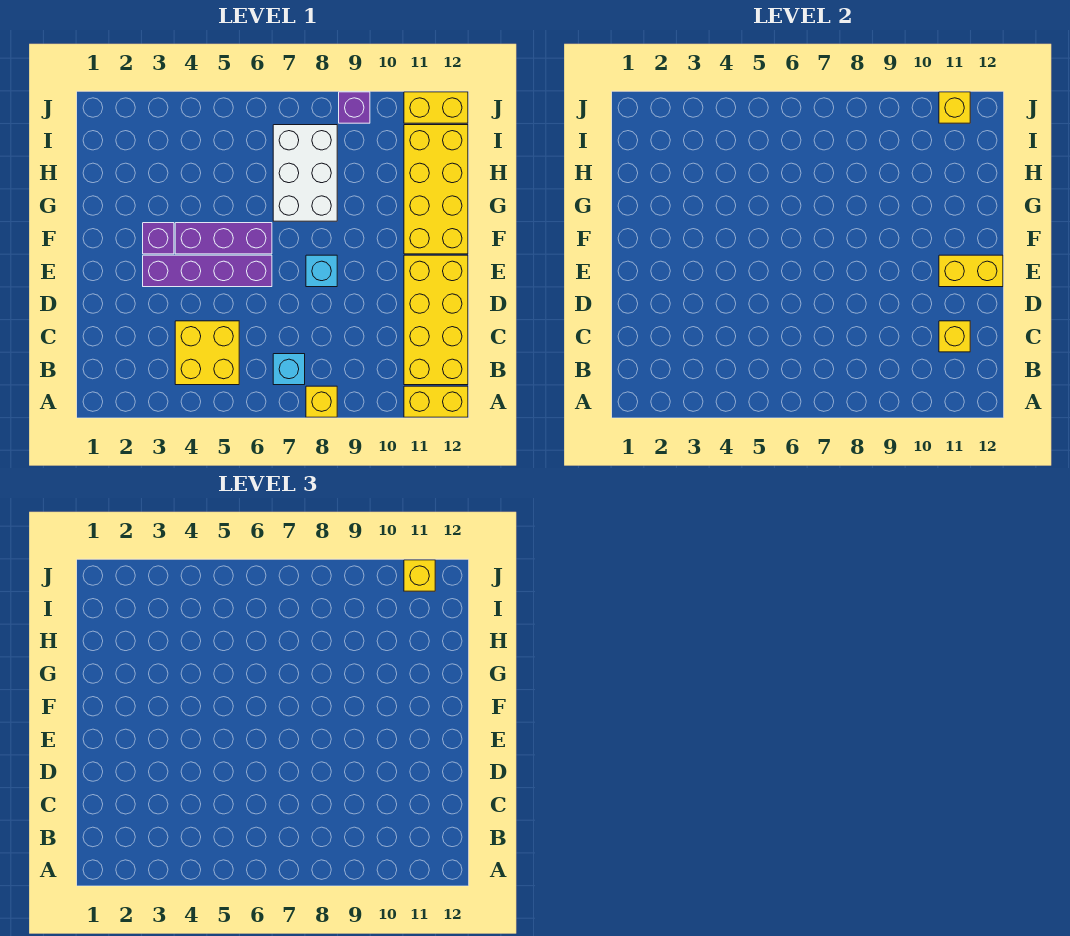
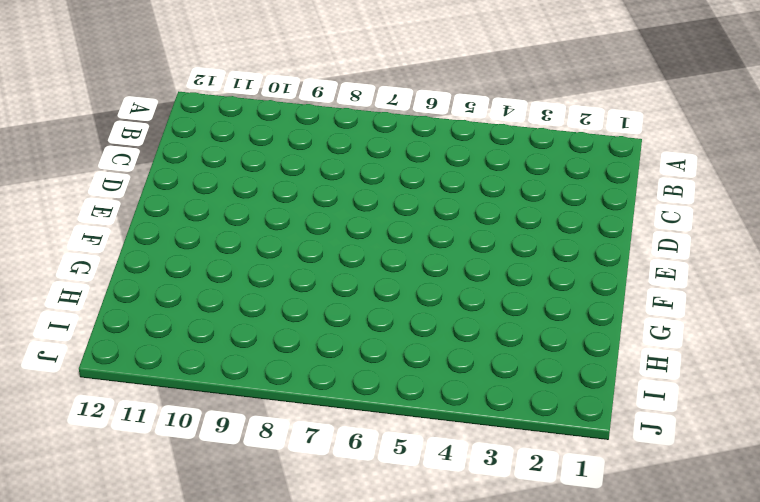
none -> yellow brick A8 level 1
none -> yellow brick A11:A12 level 1
none -> yellow brick B4:C5 level 1

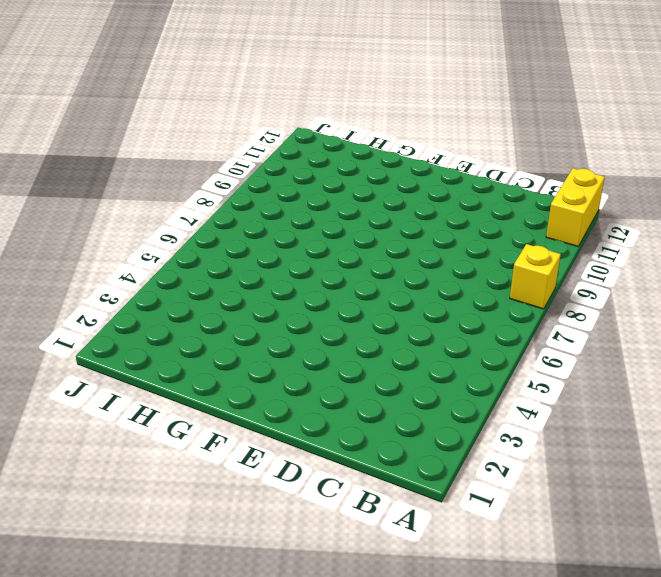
none -> yellow brick B4:C5 level 1
none -> cyan brick B7 level 1
none -> yellow brick B11:E12 level 1

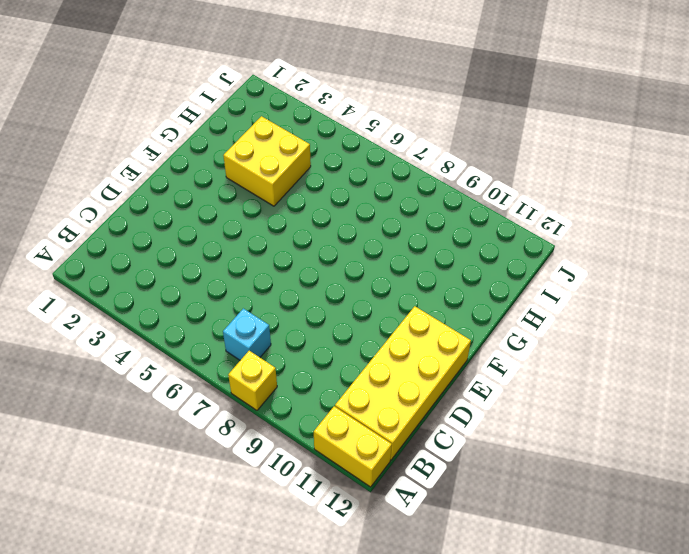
yellow brick G3:H4 level 1 -> yellow brick B4:C5 level 1
none -> purple brick E3:E6 level 1
none -> cyan brick E8 level 1
none -> purple brick F3 level 1

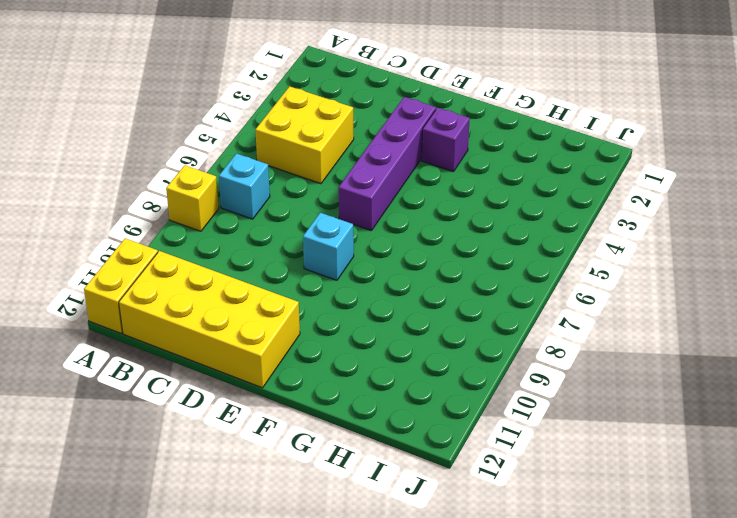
none -> purple brick F4:F6 level 1
none -> yellow brick F11:I12 level 1
none -> white brick G7:I8 level 1

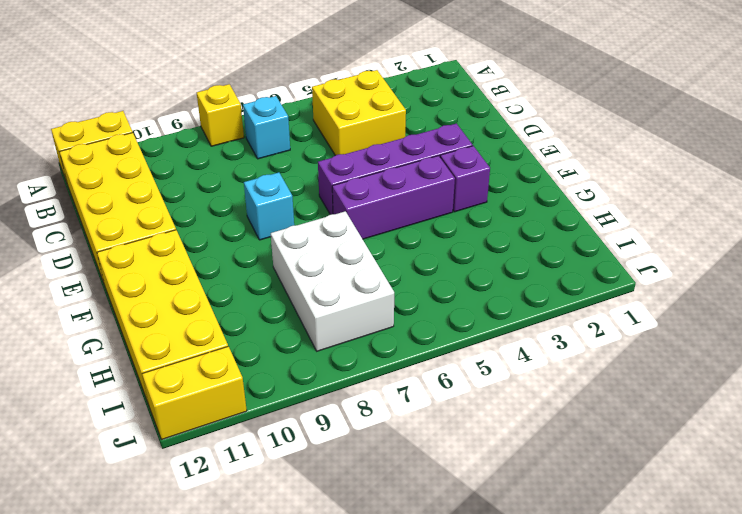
none -> purple brick J9 level 1
none -> yellow brick C11 level 2
none -> yellow brick E11:E12 level 2

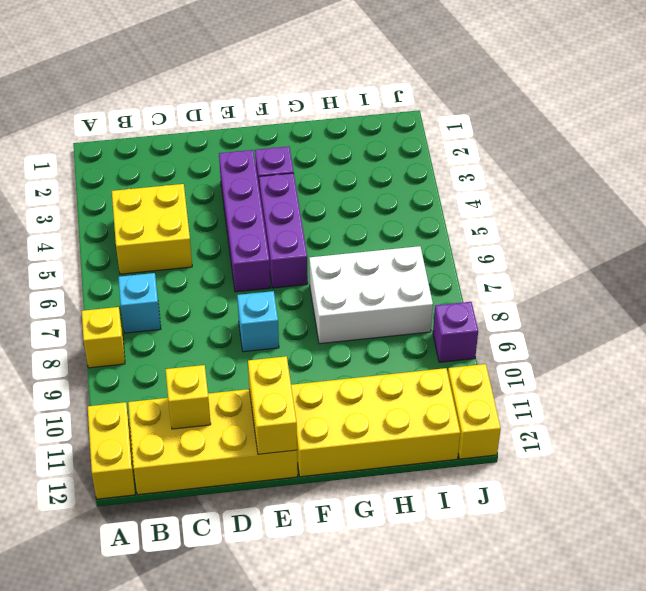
none -> yellow brick J11 level 2
none -> yellow brick J11 level 3

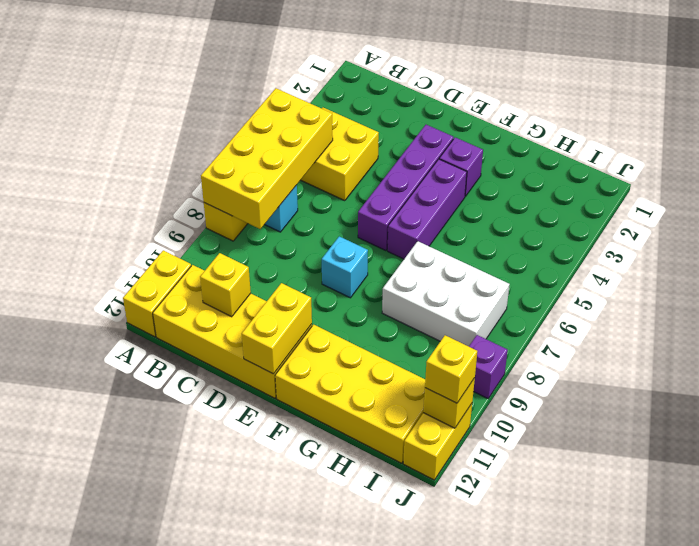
yellow brick A5:B8 level 2 -> none

